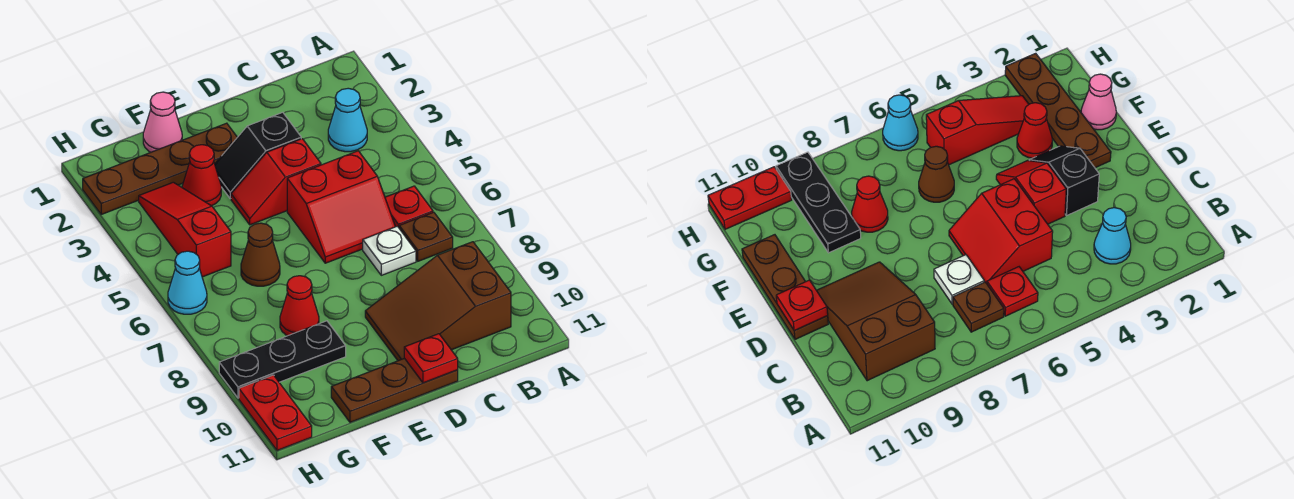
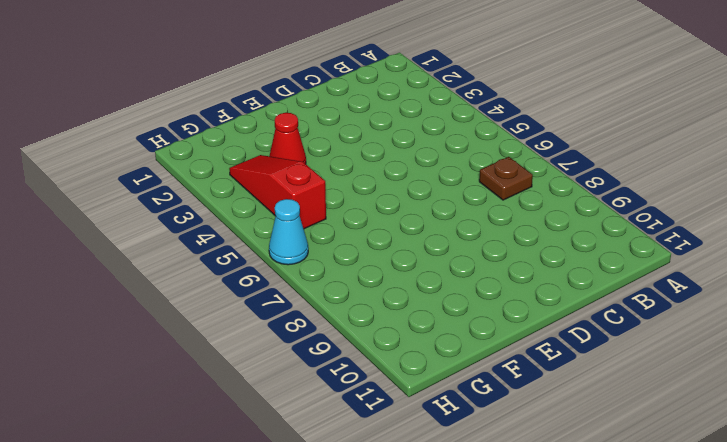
none -> cyan cone B3 level 1
none -> red plate B6 level 1
none -> brown slope B9:D10 level 1 top B

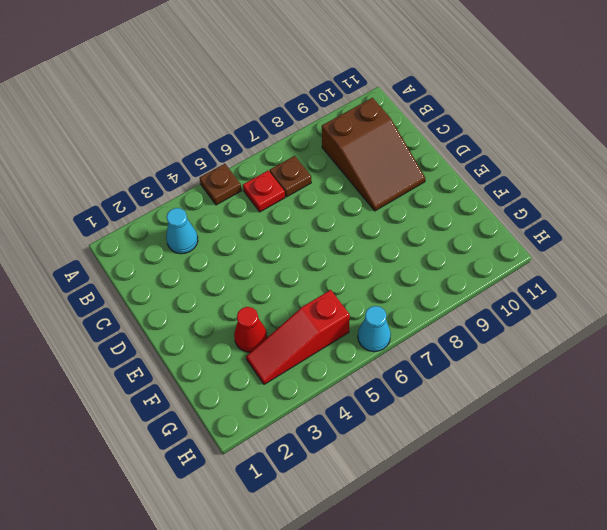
brown plate A5 level 1 -> none
none -> red slope C5:D6 level 1 top 5
none -> white plate C7 level 1
none -> black slope D3:E3 level 1 top D

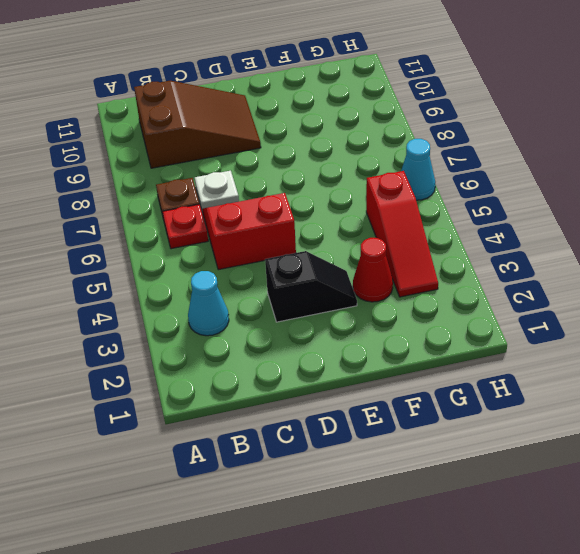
none -> red slope D4:E4 level 1 top D
none -> brown plate D11:F11 level 1
none -> brown plate E2:H2 level 1

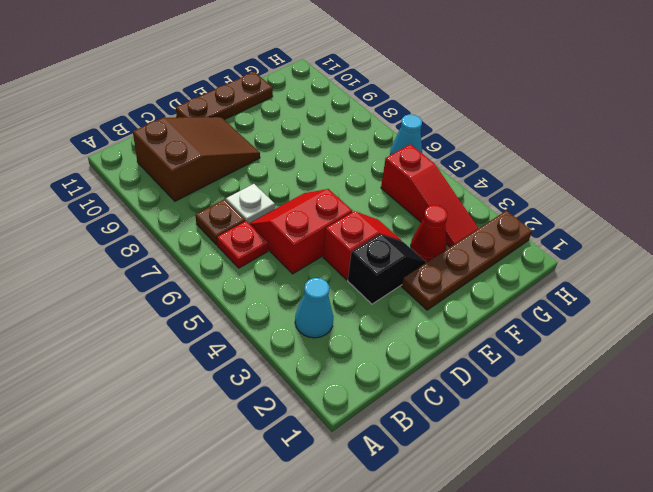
none -> pink cone F1 level 1
none -> brown cone F6 level 1
none -> red cone F8 level 1

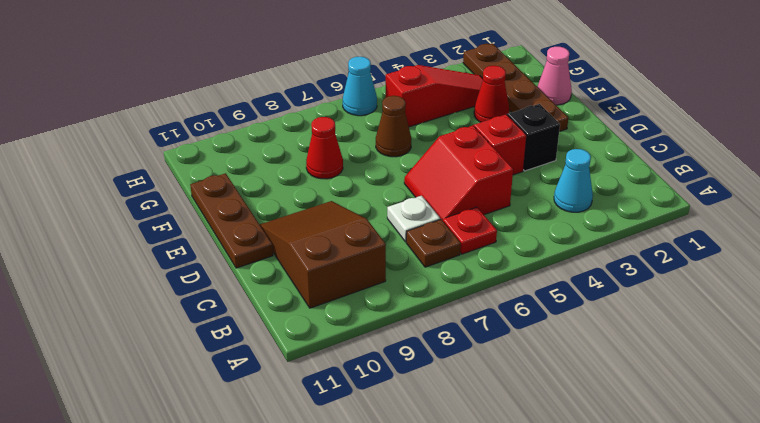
none -> black plate F9:H9 level 1
none -> red plate H10:H11 level 1
none -> red plate D11 level 2

